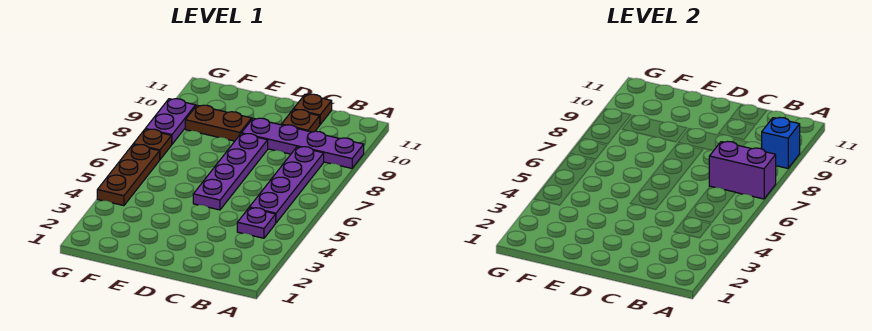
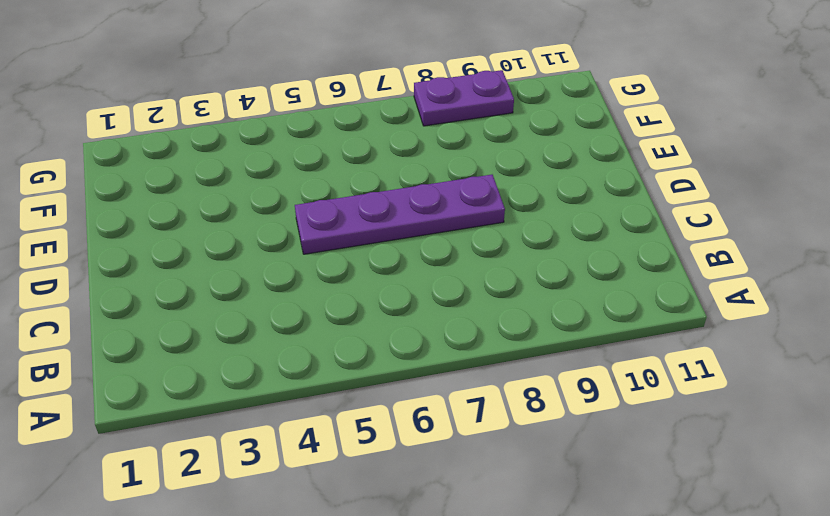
none -> purple plate A9:D9 level 1
none -> purple plate B4 level 1
none -> purple plate B5:B8 level 1

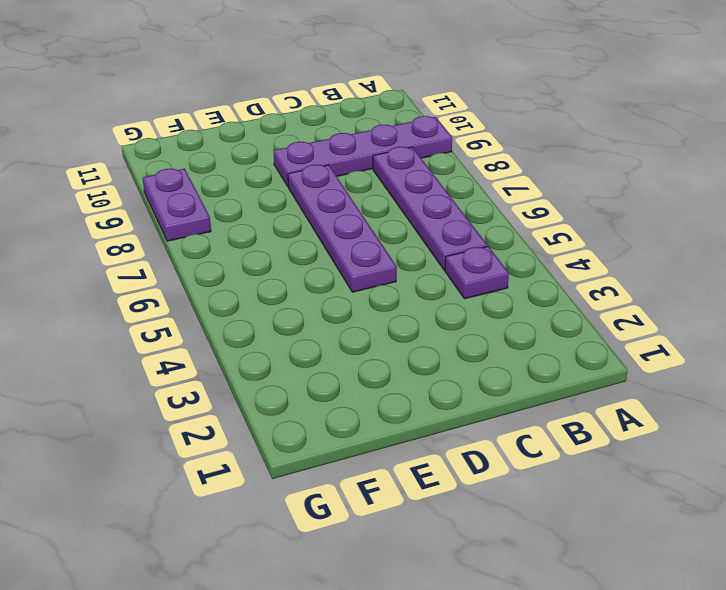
none -> brown plate C10 level 1
none -> brown plate C11 level 1
none -> brown plate E9:F9 level 1

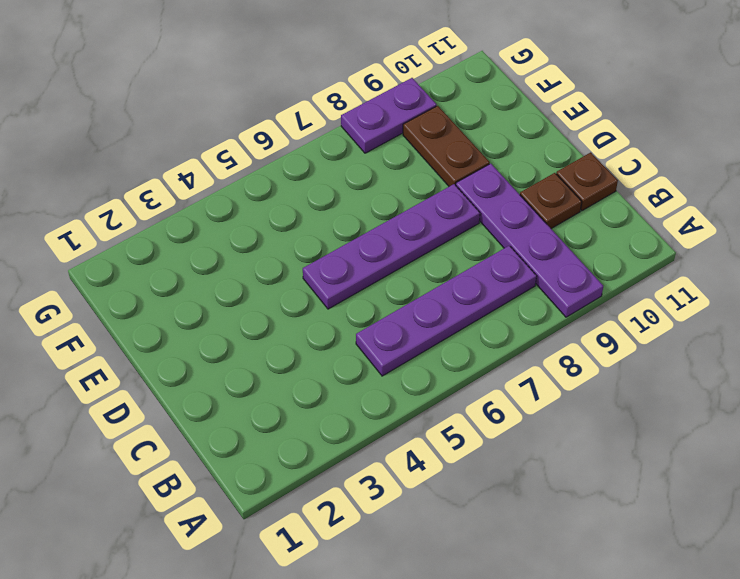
none -> purple plate B4 level 1
none -> brown plate G4:G6 level 1
none -> brown plate G7 level 1

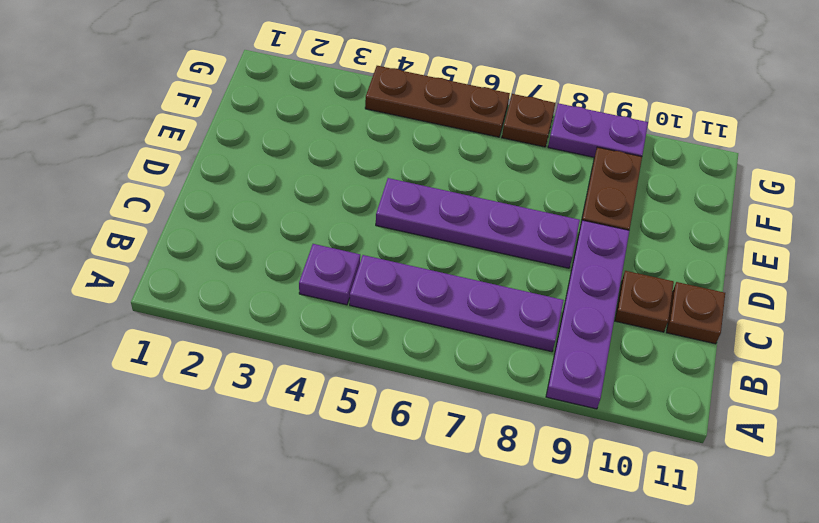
none -> purple brick A7:B7 level 2
none -> blue brick A9 level 2

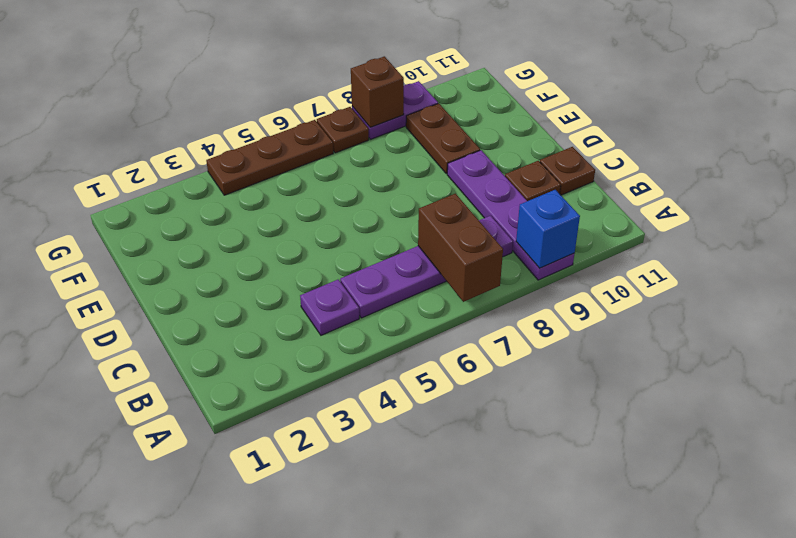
brown brick A7:B7 level 2 -> purple brick A7:B7 level 2
brown brick G8 level 2 -> none
none -> purple plate D5:D8 level 1

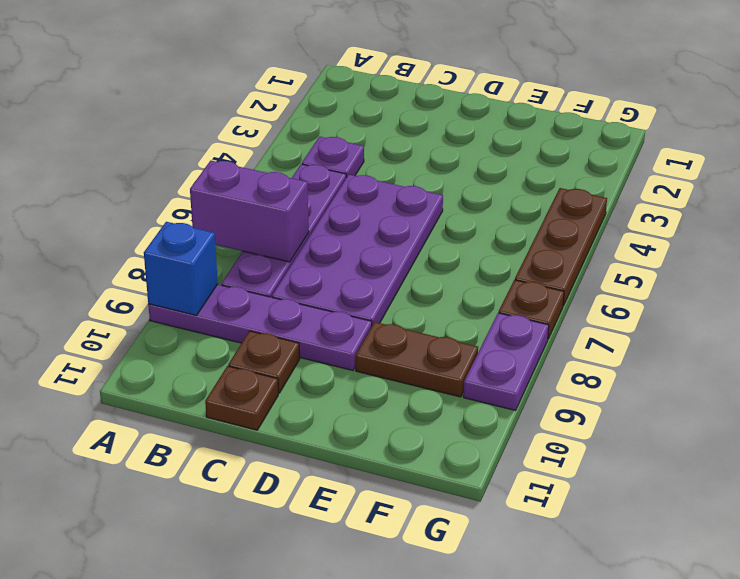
purple plate C5:D8 level 1 -> purple plate D5:D8 level 1

